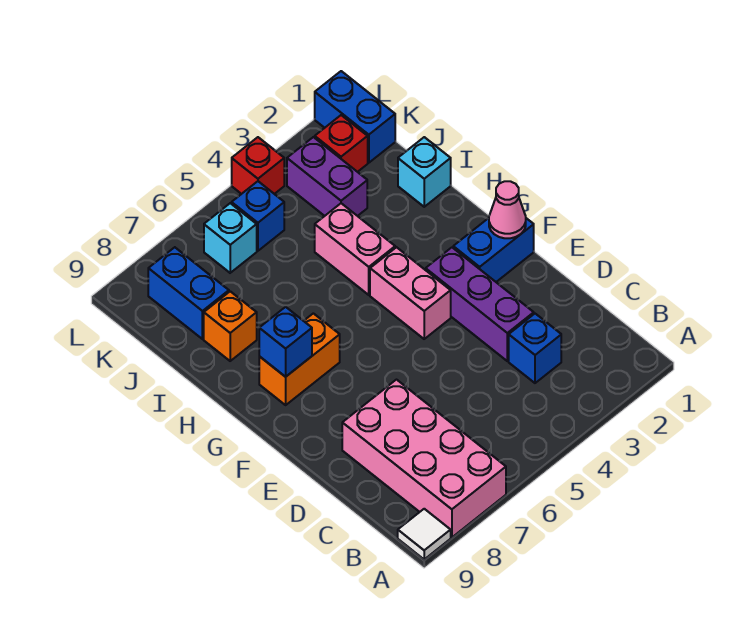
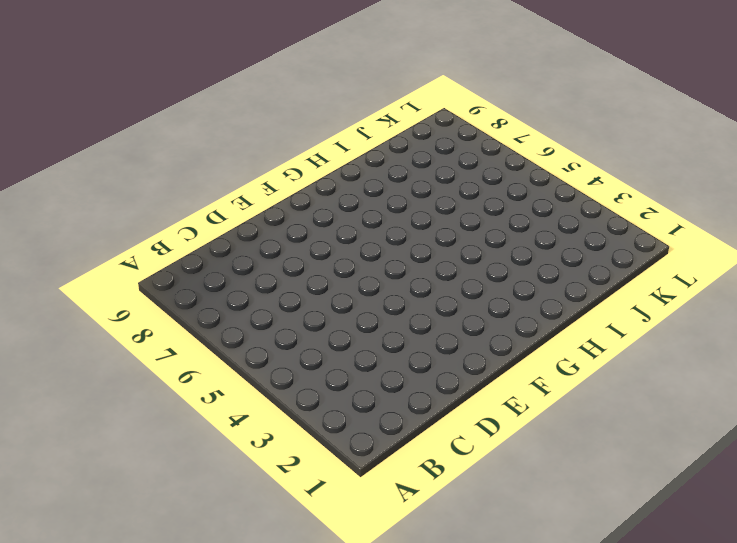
none -> pink brick A7:D8 level 1
none -> white tile A9 level 1
none -> blue brick C3 level 1

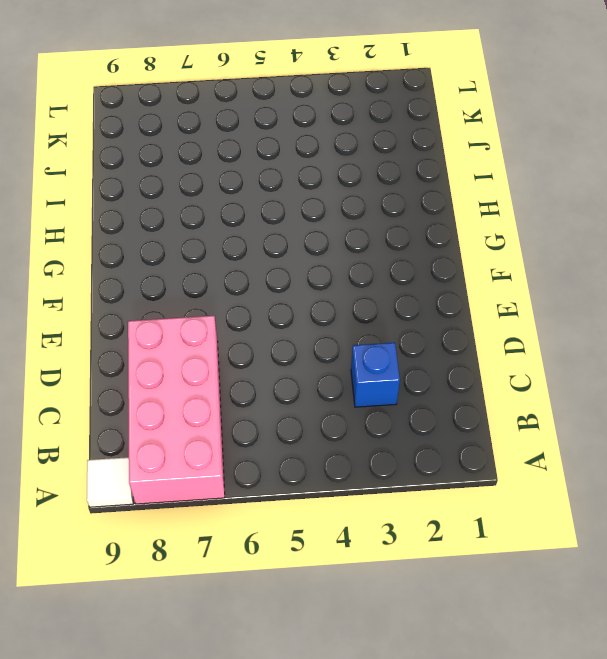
none -> purple brick D3:F3 level 1
none -> blue brick F1:F2 level 1
none -> pink brick F4:G4 level 1

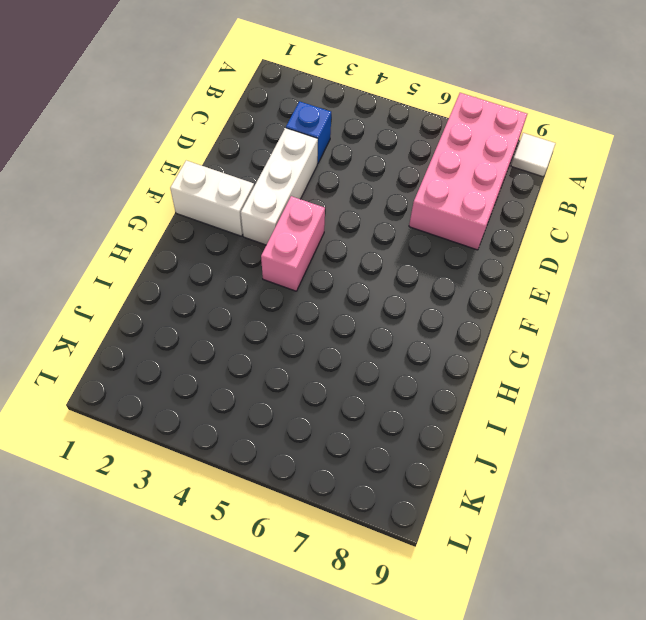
white brick D3:F3 level 1 -> purple brick D3:F3 level 1
white brick F1:F2 level 1 -> blue brick F1:F2 level 1
none -> orange brick G7:G8 level 1
none -> pink brick H4:I4 level 1
none -> cyan brick I1 level 1

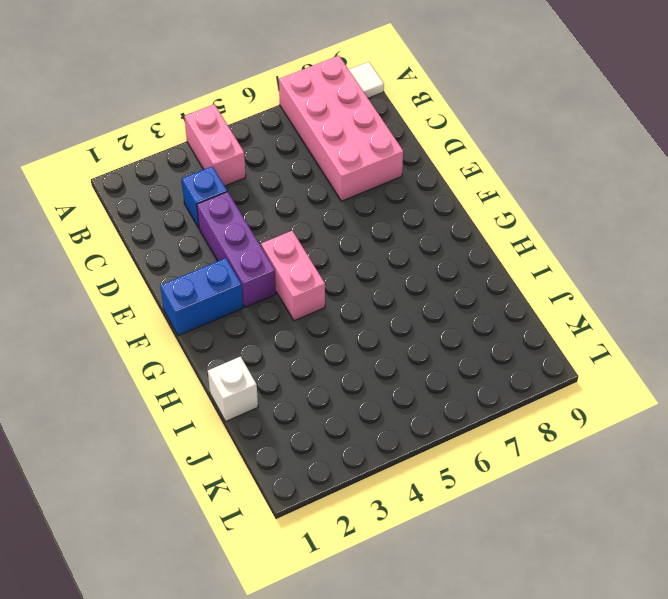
pink brick A4:B4 level 1 -> pink brick H4:I4 level 1
white brick I1 level 1 -> cyan brick I1 level 1
none -> orange brick G7:G8 level 1
none -> orange brick I8 level 1
none -> purple brick J3:K3 level 1

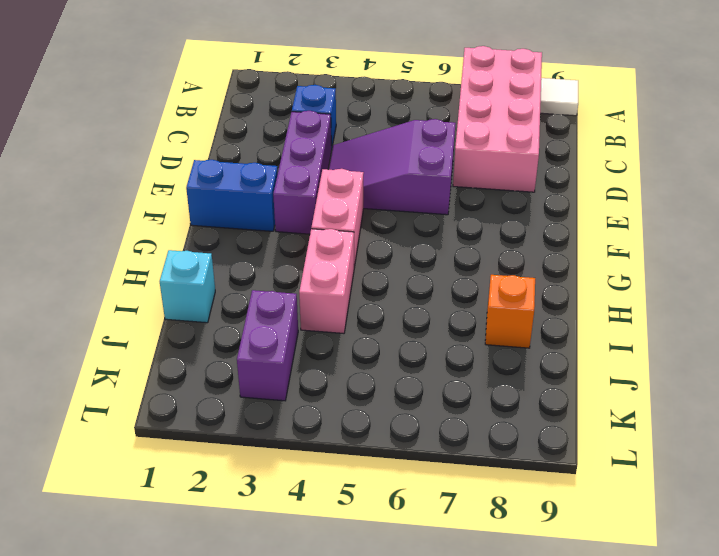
purple slope D4:E6 level 1 top 6 -> none
none -> orange brick G7:G8 level 1
none -> blue brick J8:K8 level 1
none -> blue brick K1:L1 level 1

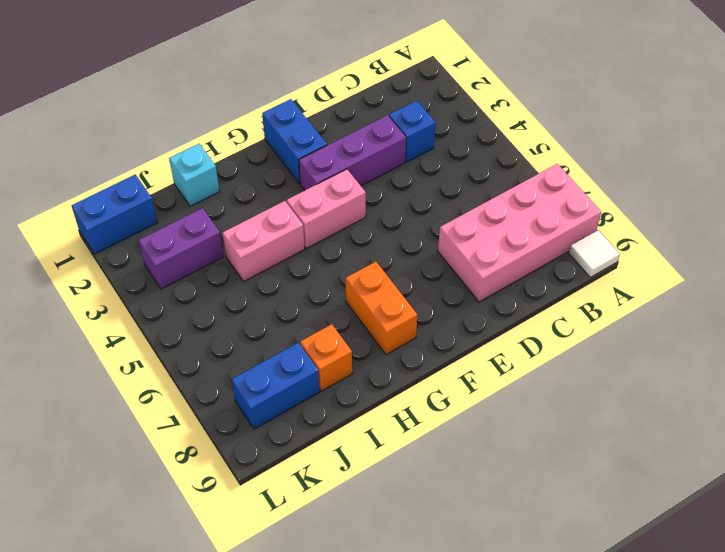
none -> red brick K2 level 1
none -> blue brick K5 level 1
none -> cyan brick K6 level 1

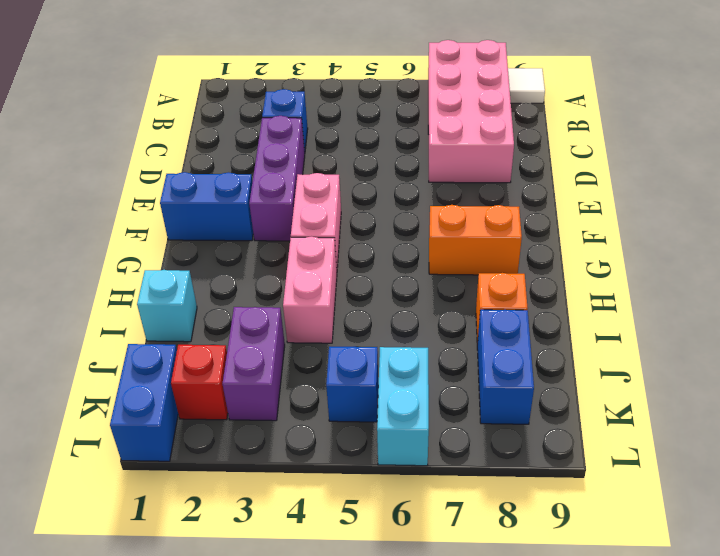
cyan brick K6:L6 level 1 -> cyan brick K6 level 1
none -> red brick L4 level 1
none -> pink cone F1 level 2
none -> blue brick G8 level 2

